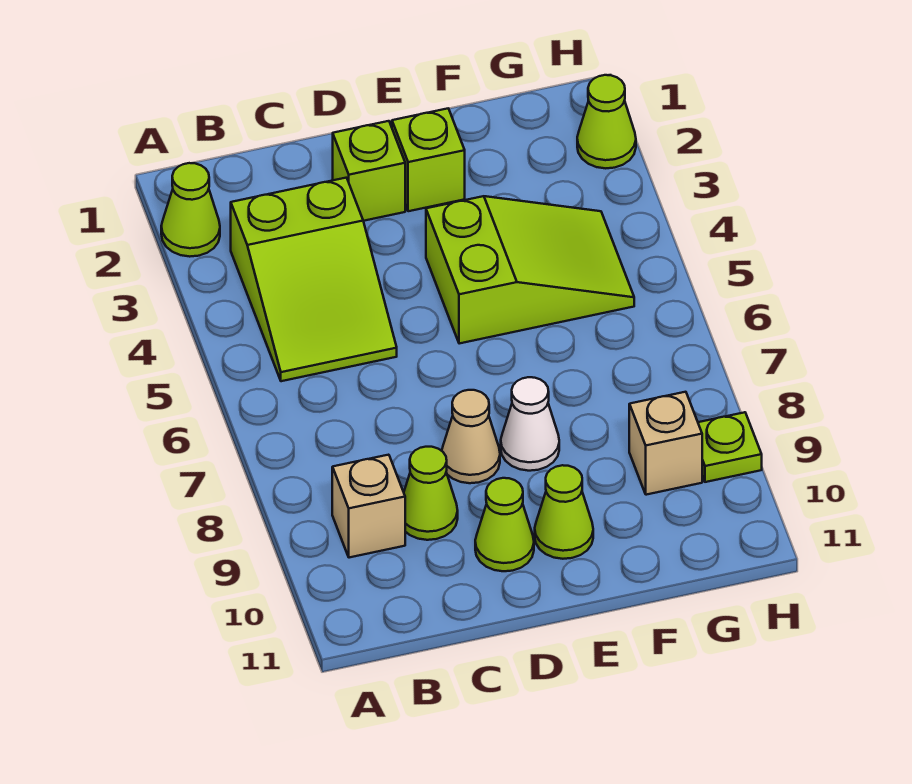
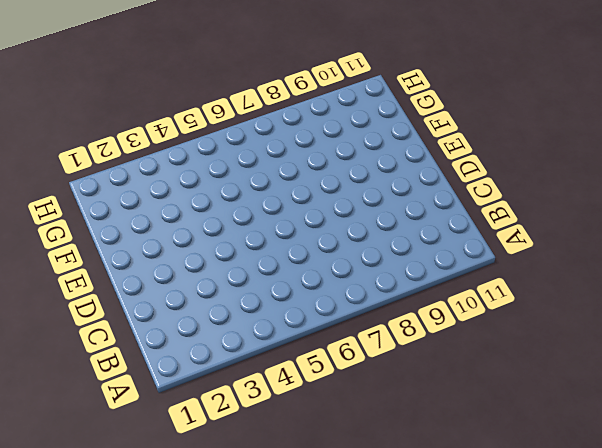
none -> lime cone A2 level 1
none -> lime slope B3:C5 level 1 top 3
none -> tan brick B9 level 1

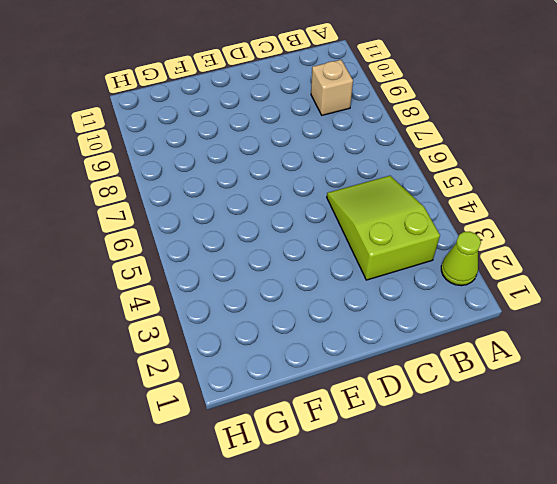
none -> lime cone C9 level 1
none -> lime brick D2 level 1
none -> tan cone D8 level 1

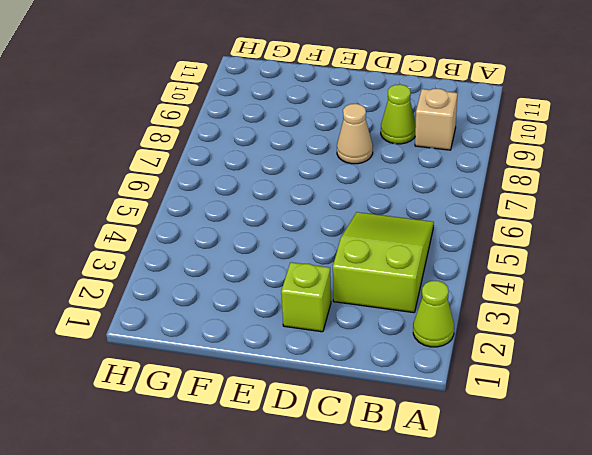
none -> lime cone D10 level 1
none -> lime brick E2 level 1
none -> lime slope E4:G5 level 1 top E

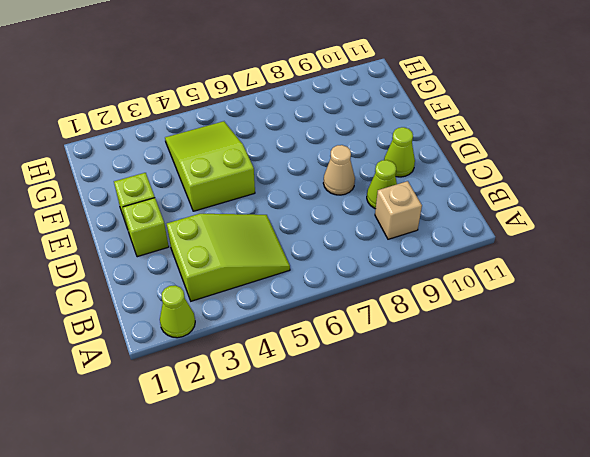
none -> white cone E8 level 1
none -> lime cone E10 level 1
none -> tan brick G9 level 1

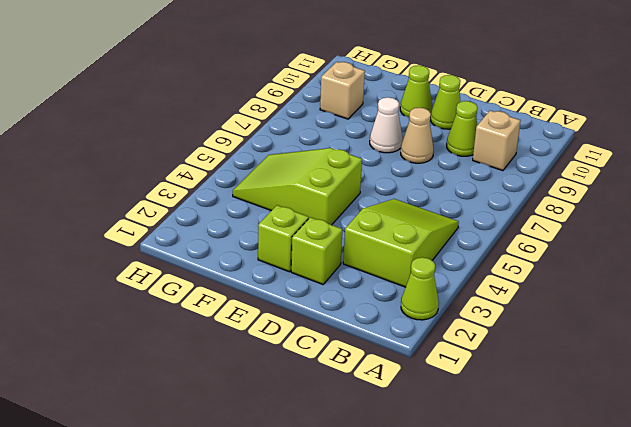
none -> lime cone H2 level 1
none -> lime plate H9 level 1

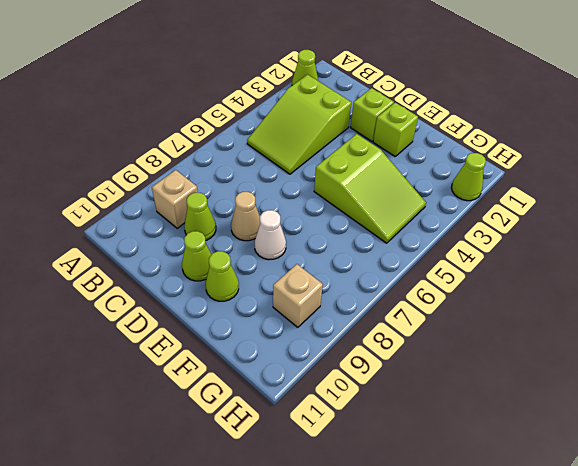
none -> lime plate H9 level 1

